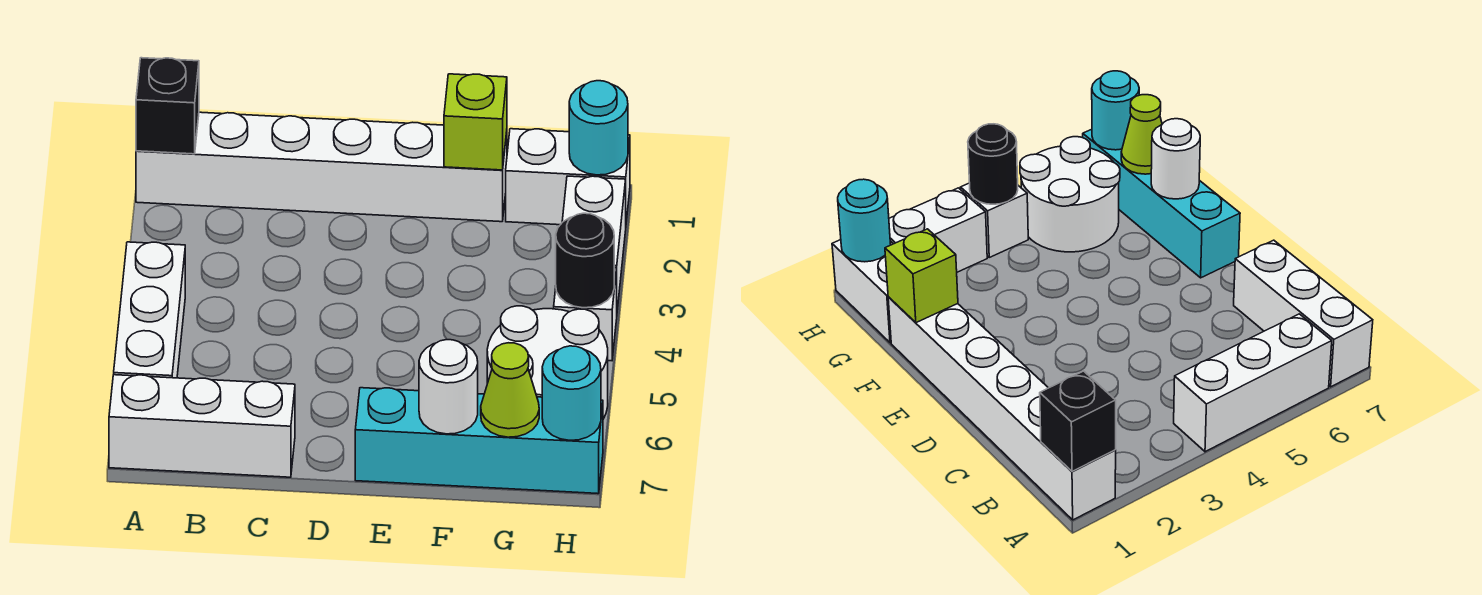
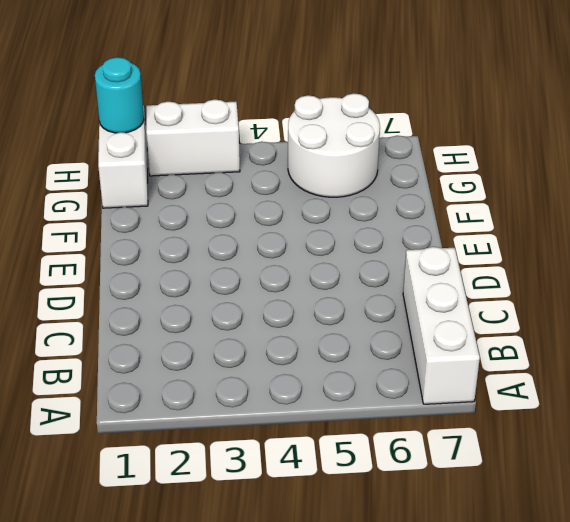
none -> white brick A1:F1 level 1
none -> white brick A4:A6 level 1
none -> cyan brick E7:H7 level 1

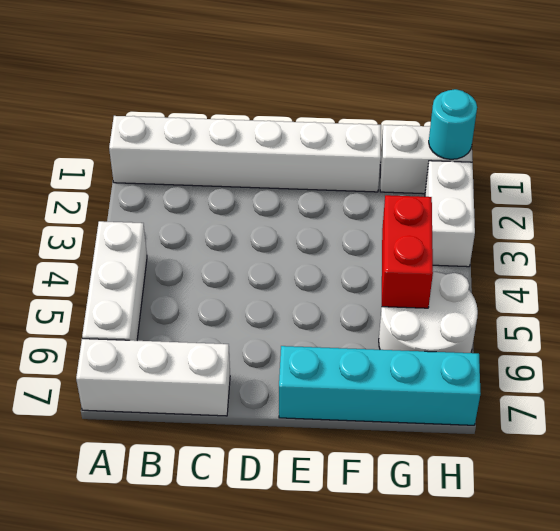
red brick G4:G5 level 2 -> none
none -> white brick H4 level 1
none -> black brick A1 level 2
none -> lime brick F1 level 2

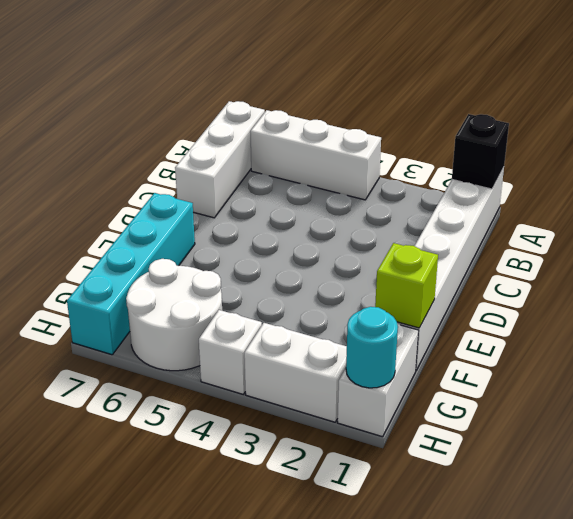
none -> white round brick F7 level 2
none -> lime cone G7 level 2
none -> black round brick H4 level 2

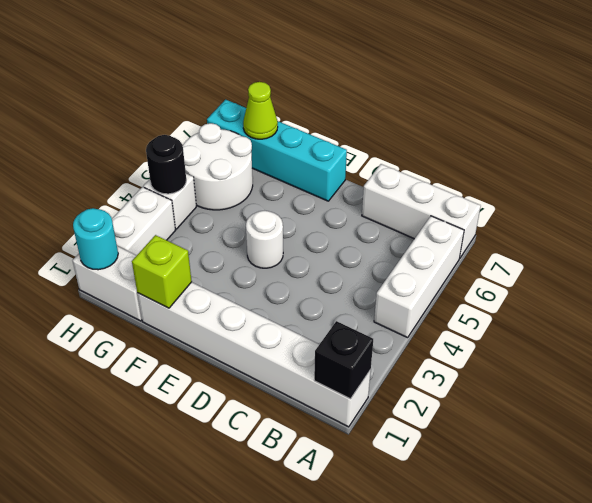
white round brick E4 level 1 -> white round brick F7 level 2
none -> cyan round brick H7 level 2

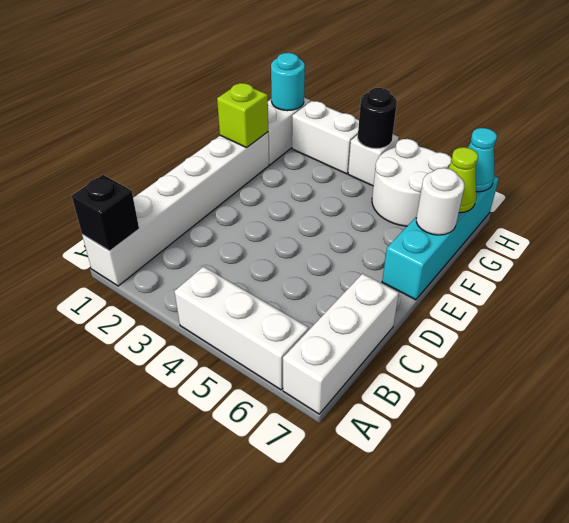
cyan cone H7 level 2 -> cyan round brick H7 level 2

